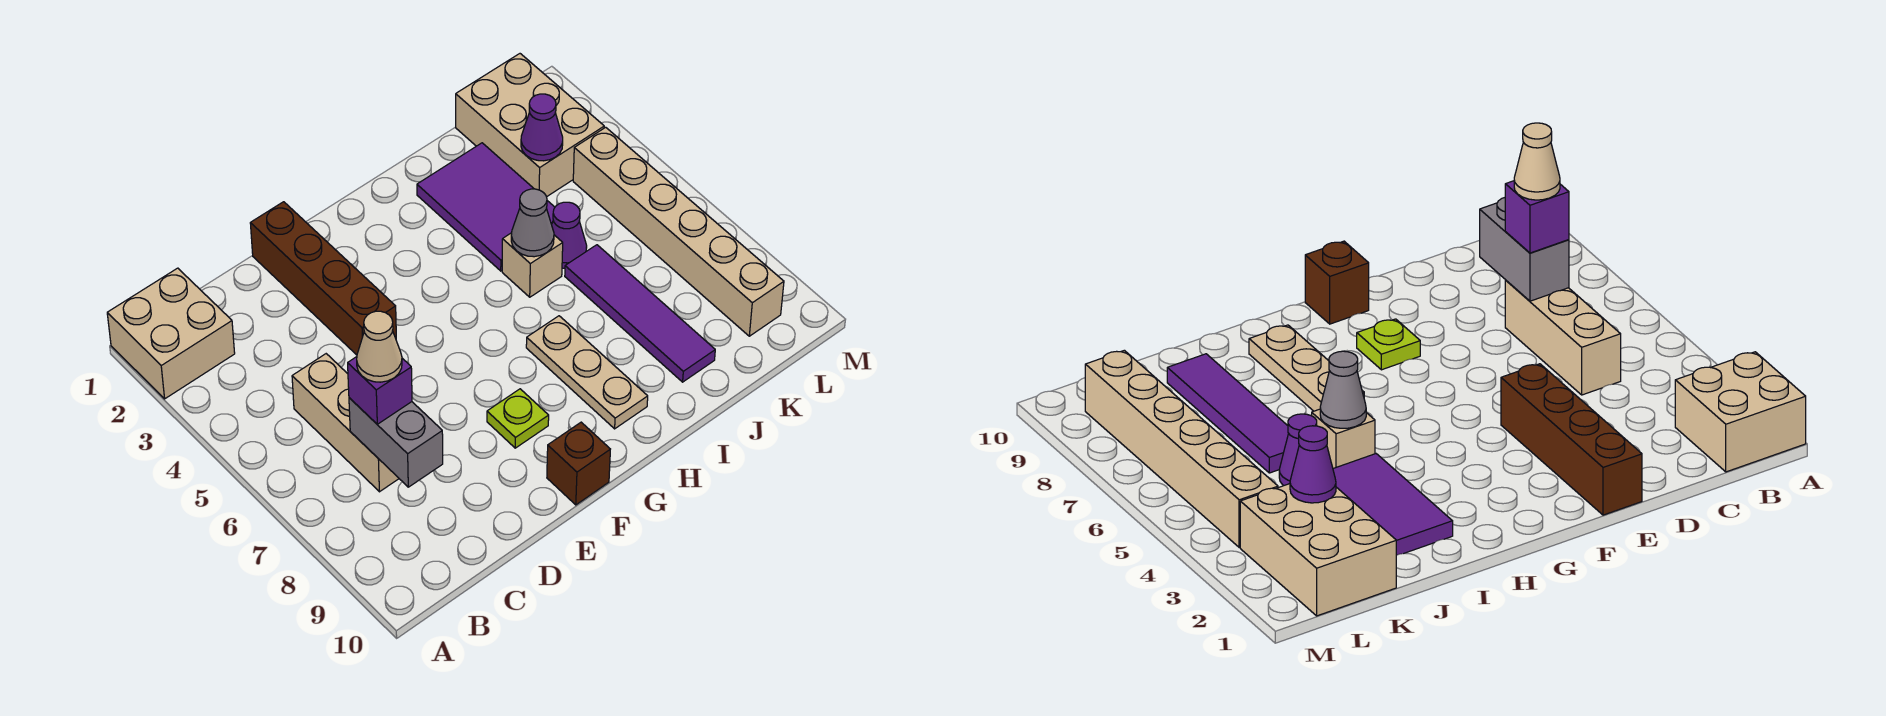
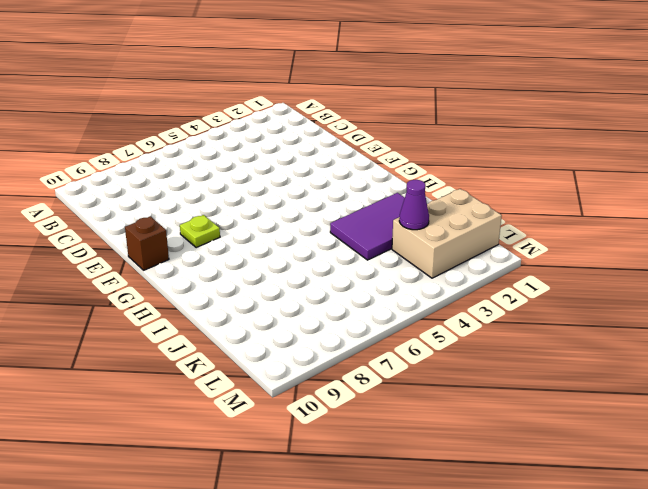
none -> tan brick A1:B2 level 1
none -> tan brick C5:C7 level 1
none -> brown brick E1:E4 level 1

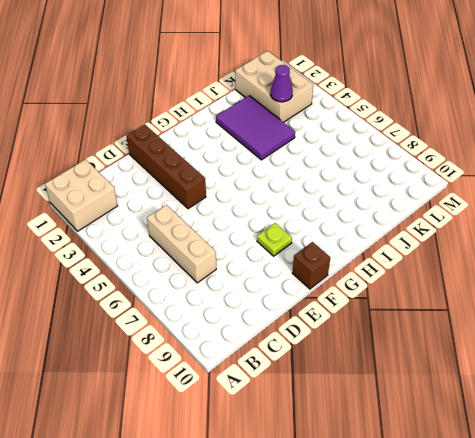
none -> tan plate H7:H9 level 1
none -> tan brick I5 level 1
none -> purple cone J5 level 1

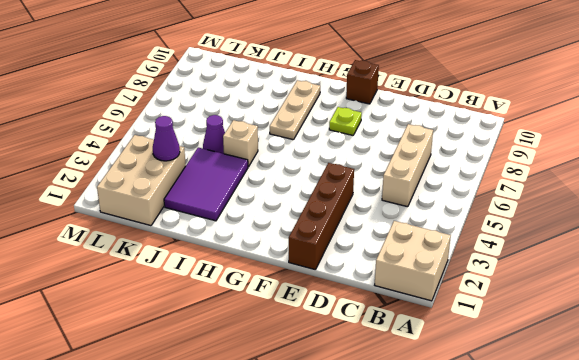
none -> purple tile J6:J9 level 1
none -> tan brick L4:L9 level 1
none -> grey brick C7:C8 level 2

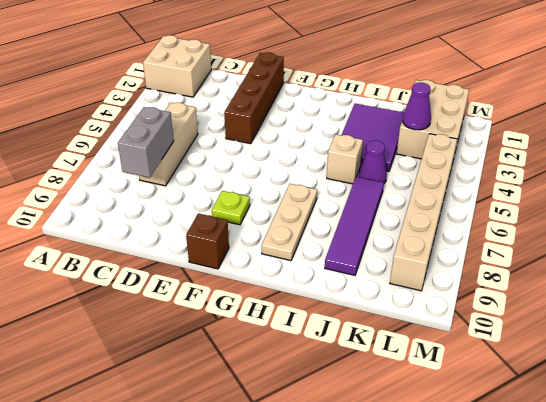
none -> grey cone I5 level 2
none -> purple brick C7 level 3
none -> tan cone C7 level 4

